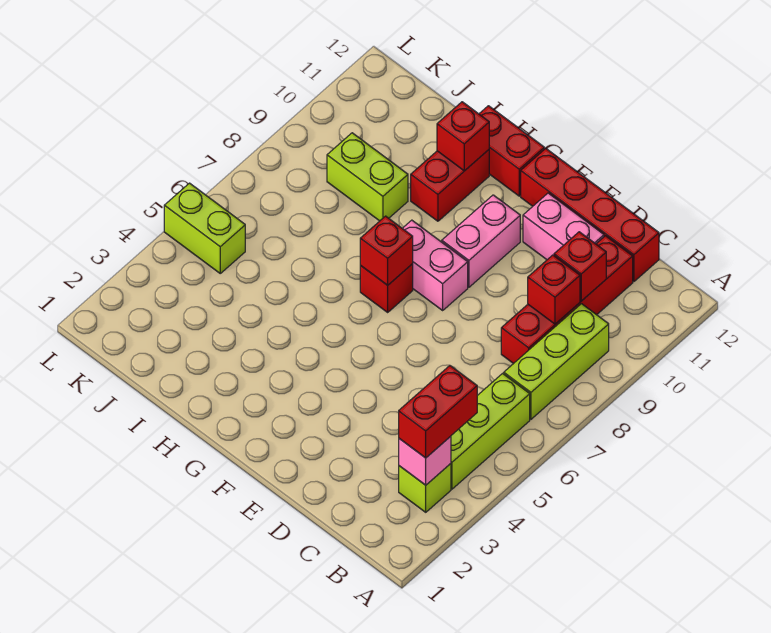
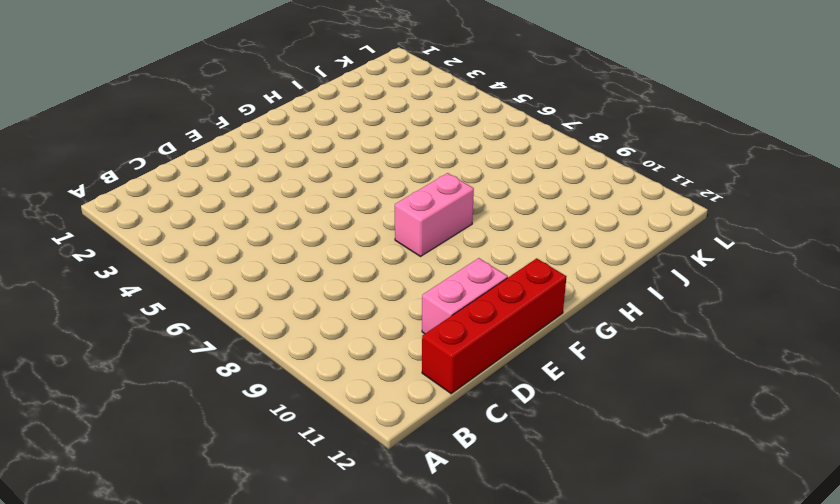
none -> lime brick B3 level 1
none -> lime brick B4:B6 level 1
none -> lime brick B7:B9 level 1

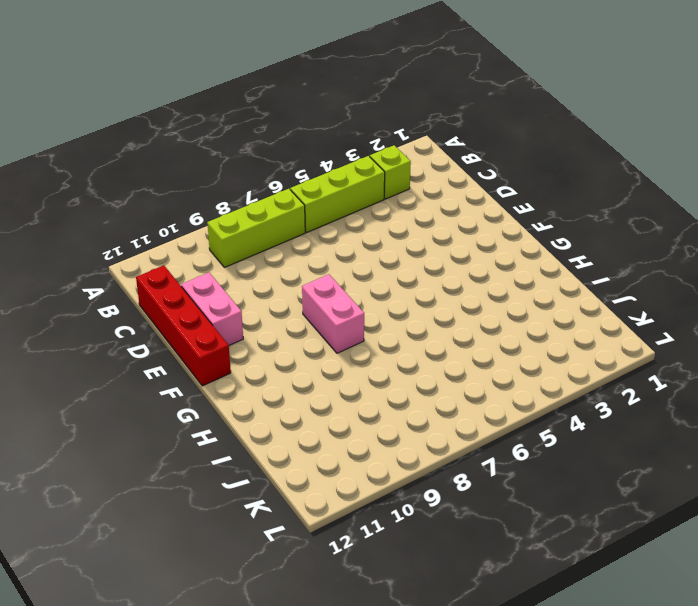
none -> red brick C8:C11 level 1
none -> pink brick F9:F10 level 1
none -> red brick G7 level 1

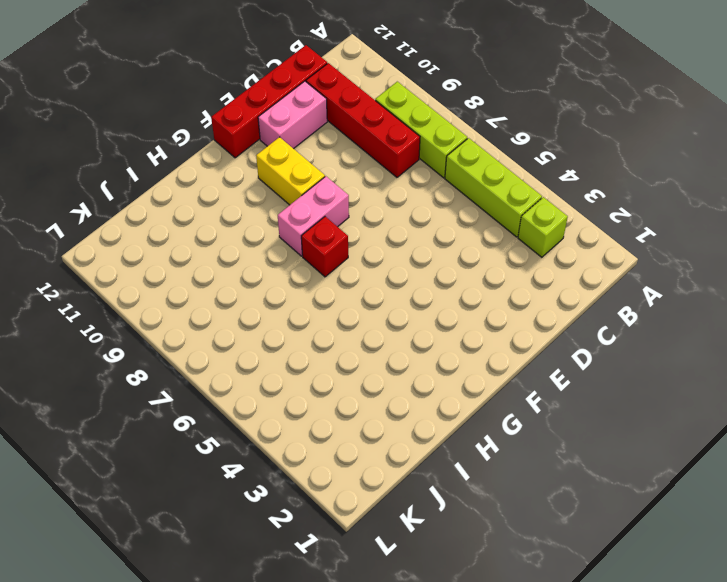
yellow brick F9:F10 level 1 -> pink brick F9:F10 level 1
none -> red brick G12:H12 level 1
none -> red brick H10:H11 level 1
none -> lime brick I9:J9 level 1

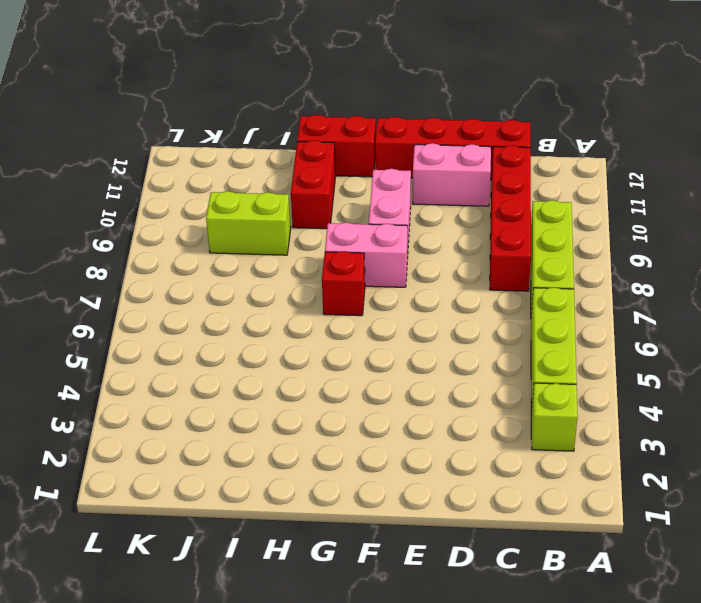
none -> lime brick K5:L5 level 1
none -> pink brick B3 level 2
none -> red brick C9 level 2

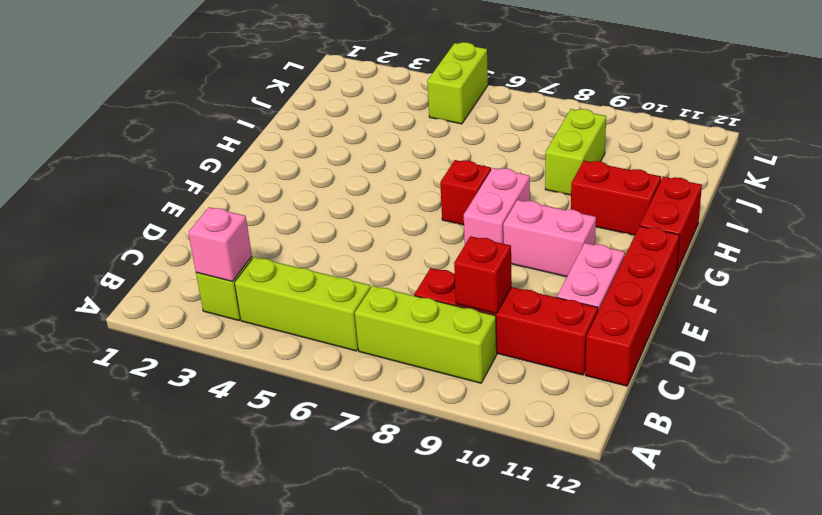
none -> red brick C10 level 2
none -> red brick G7 level 2
none -> red brick H11 level 2

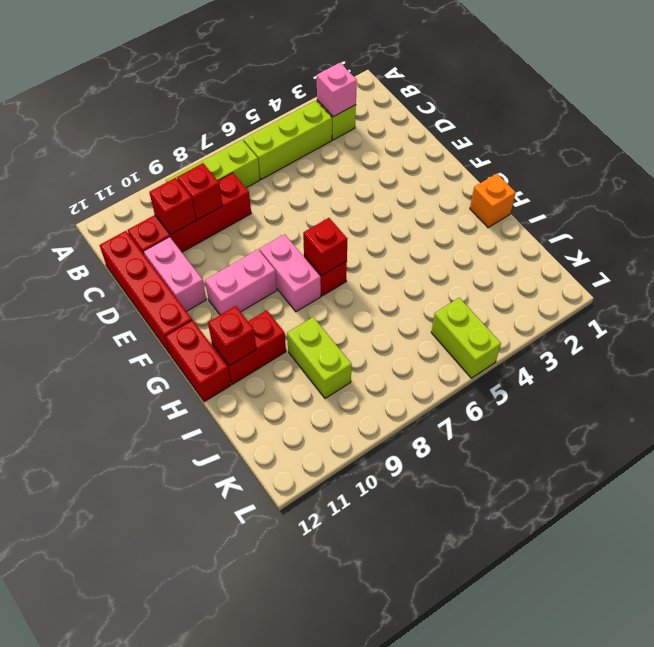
orange brick H1 level 1 -> none
none -> red brick B3:B4 level 3

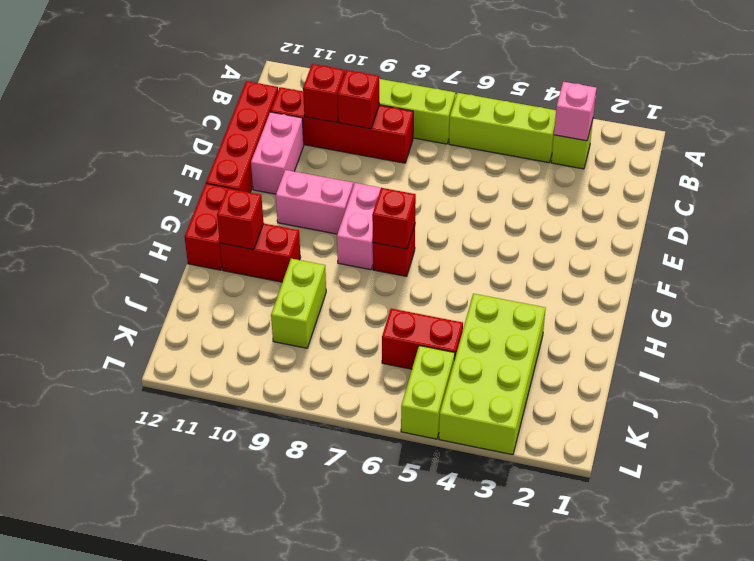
lime brick I3:L4 level 1 -> none
red brick J5:J6 level 1 -> red brick B3:B4 level 3

